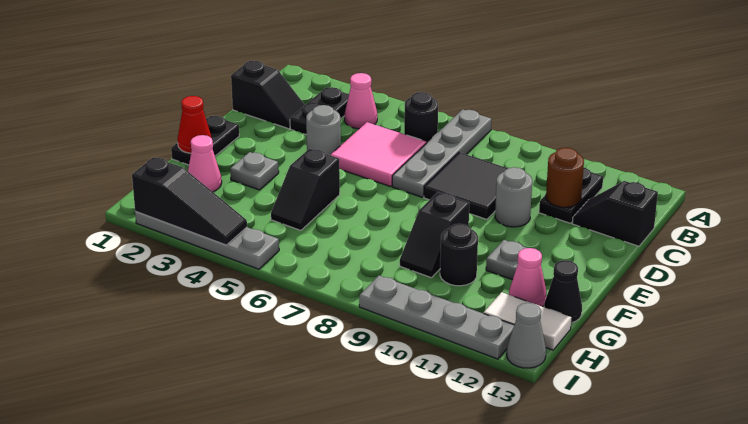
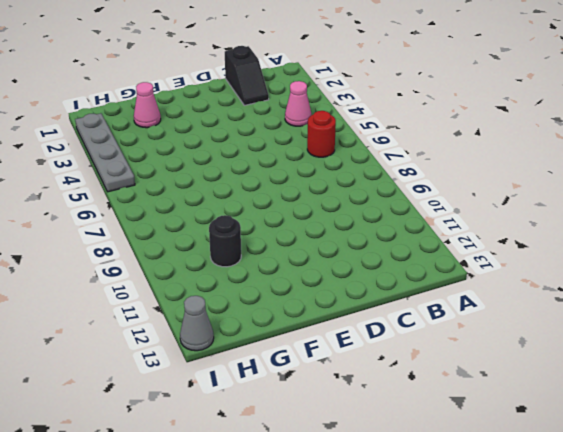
red round brick B6 level 1 -> black round brick B6 level 1
none -> grey plate A7:D7 level 1
none -> black plate B3:C3 level 1
none -> black plate B11:C11 level 1

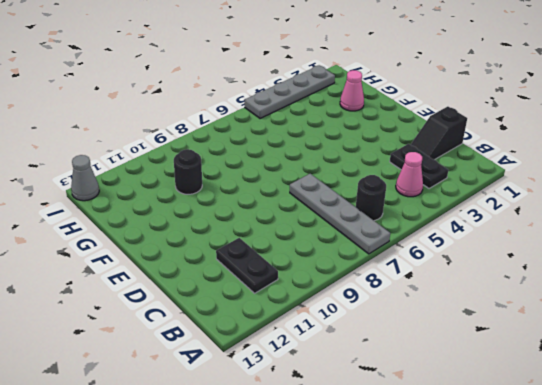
none -> pink tile C5:D6 level 1
none -> black tile C8:D9 level 1
none -> black slope C12:C13 level 1 top 13

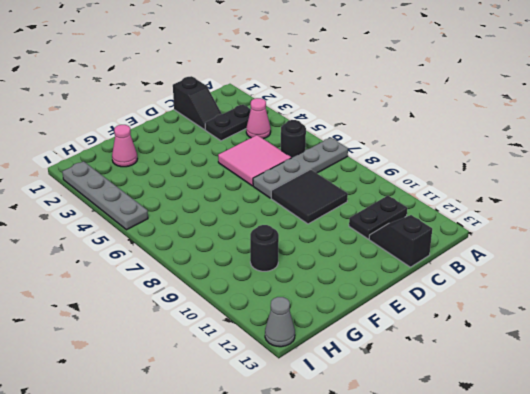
none -> grey round brick D4 level 1
none -> grey round brick D10 level 1
none -> black plate E1:F1 level 1

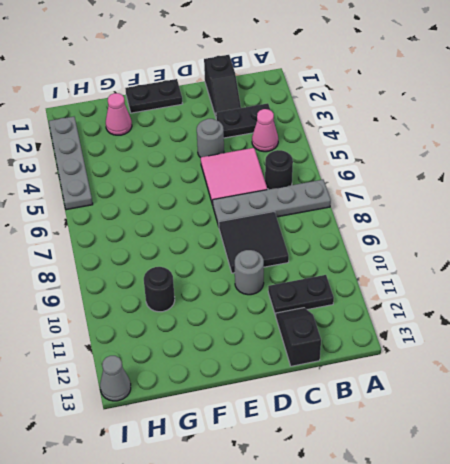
none -> grey plate F3 level 1
none -> black slope F5:G5 level 1 top F
none -> black slope F9:G9 level 1 top F

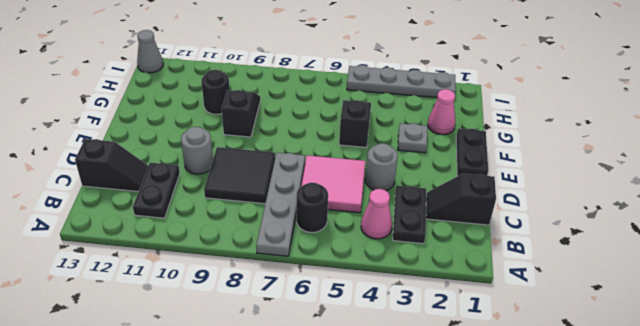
none -> grey plate F11 level 1
none -> pink cone G12 level 1
none -> black cone G13 level 1

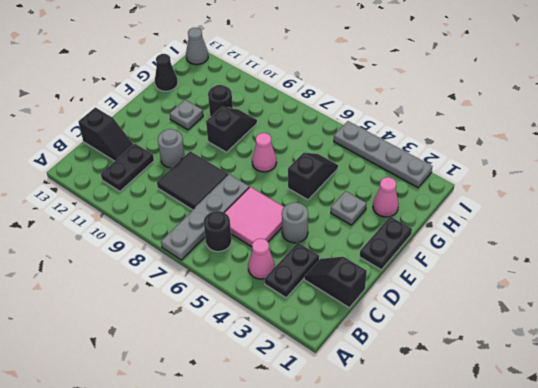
pink cone F7 level 1 -> pink cone G12 level 1
none -> white tile H12:H13 level 1
none -> grey plate I9:I12 level 1
none -> brown round brick C11 level 2

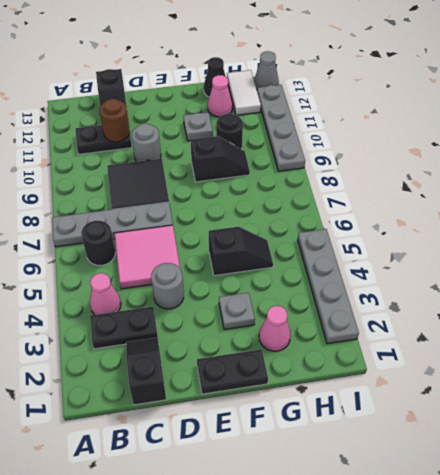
none -> red cone F1 level 2
none -> black slope I2:I4 level 2 top 2

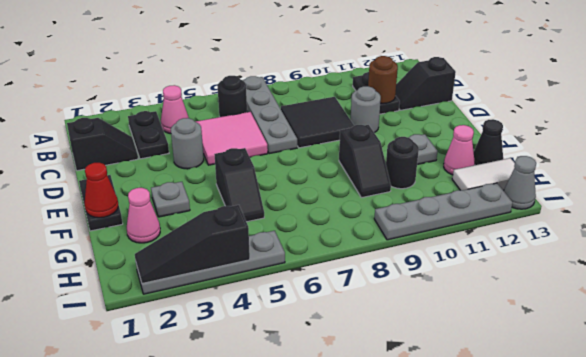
black slope I2:I4 level 2 top 4 -> black slope I2:I4 level 2 top 2

